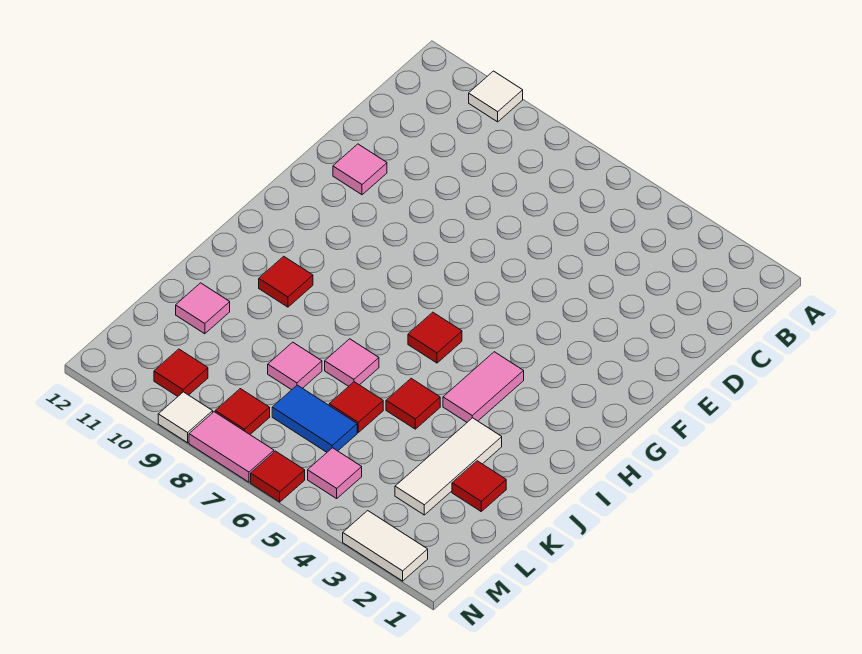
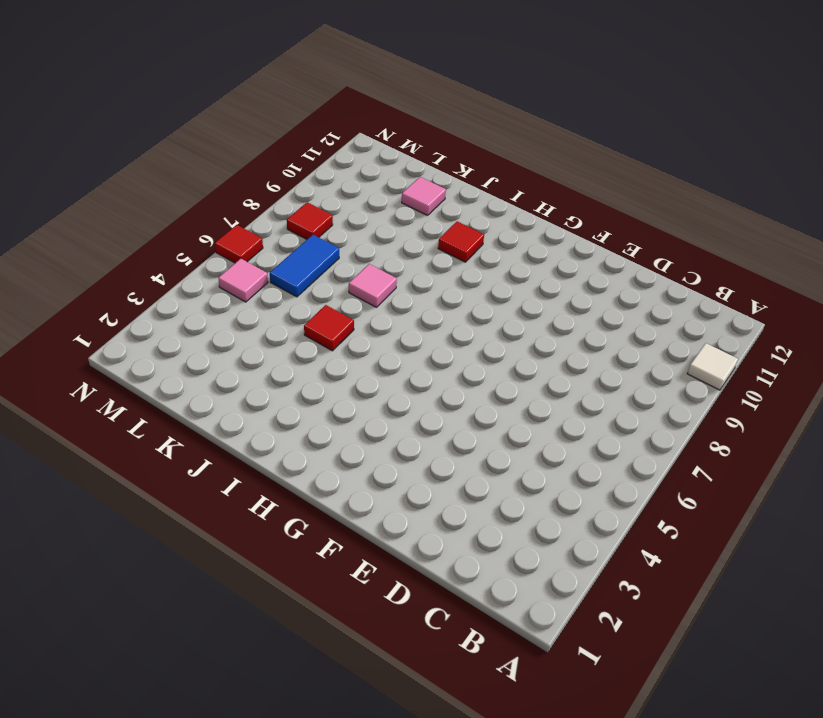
none -> pink tile E11 level 1
none -> pink tile H4:I4 level 1
none -> red tile H6 level 1

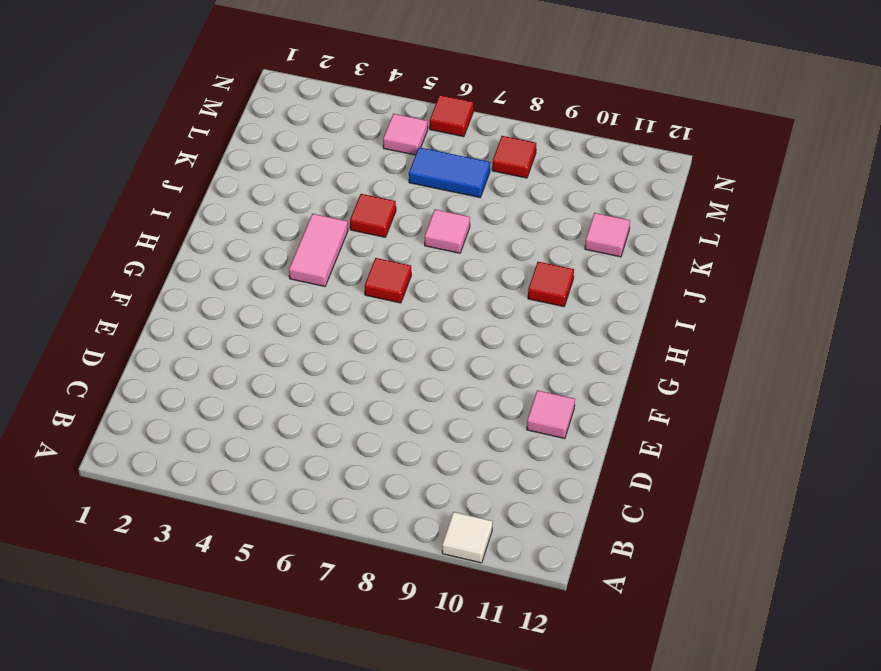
none -> white tile J3:L3 level 1
none -> red tile K2 level 1
none -> red tile K6 level 1

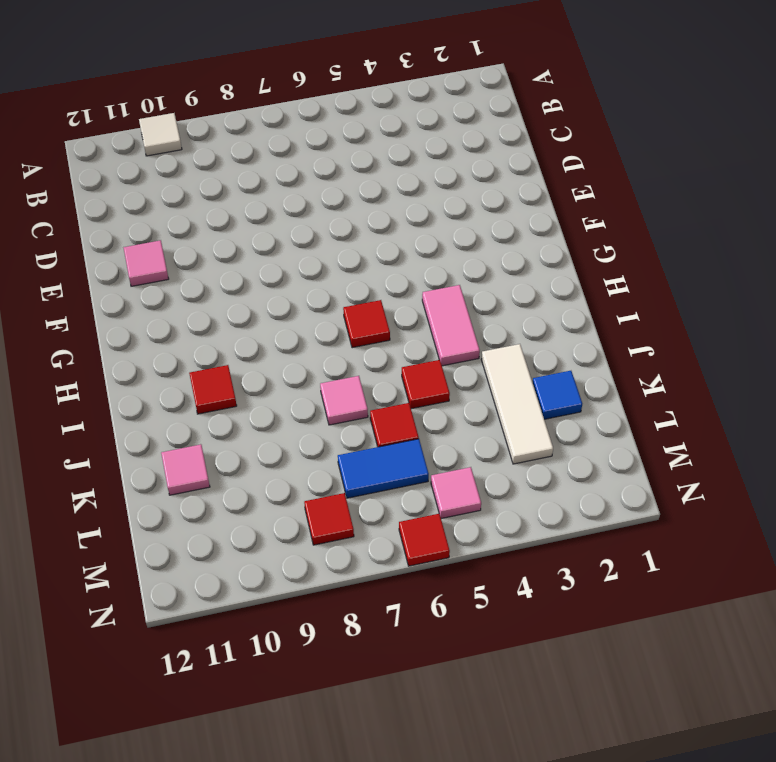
blue tile K2 level 1 -> red tile K2 level 1
none -> pink tile K8 level 1
none -> red tile M10 level 1
none -> white tile N2:N3 level 1

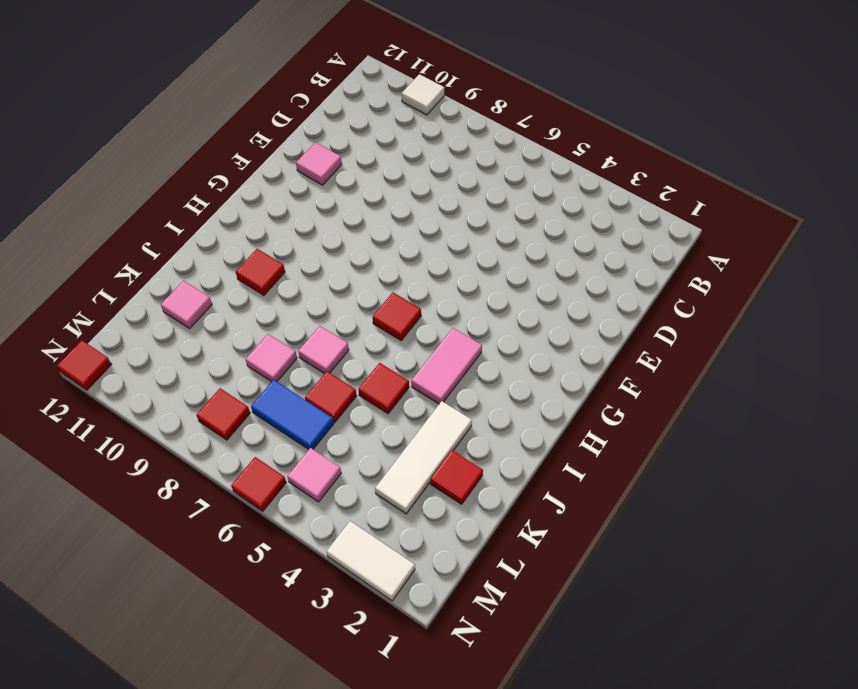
red tile N12 level 1 -> red tile M10 level 1
none -> pink tile N7:N8 level 1
none -> white tile N9 level 1

